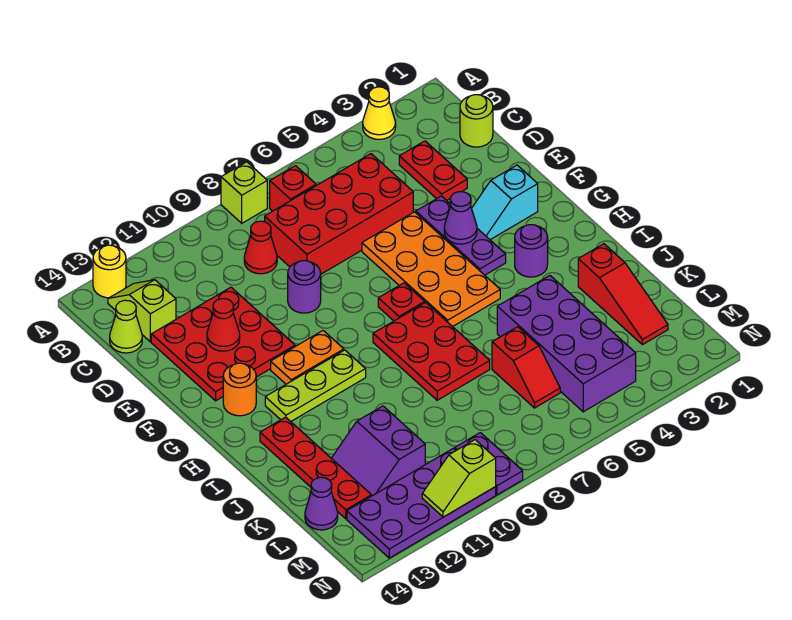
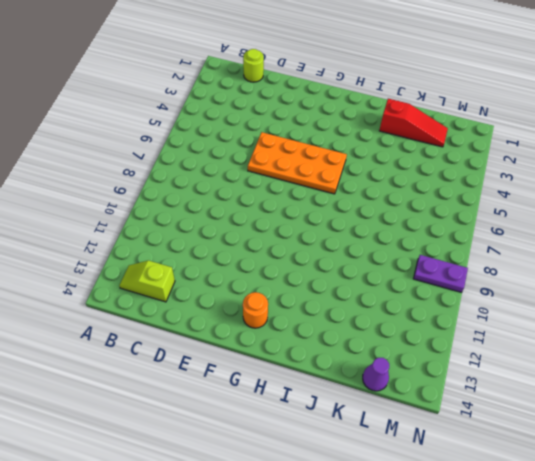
none -> yellow cone A3 level 1
none -> lime brick A8 level 1
none -> yellow round brick A13 level 1
none -> red brick B7 level 1

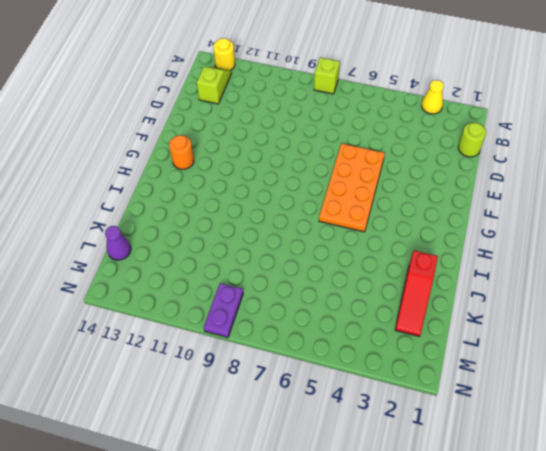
none -> red brick B7 level 1
none -> red plate C3:D3 level 1
none -> red brick C5:D8 level 1
none -> red cone C9 level 1

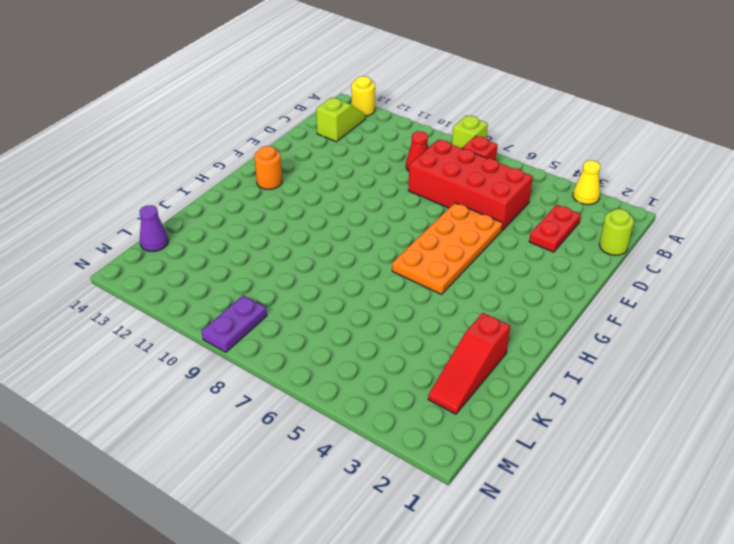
none -> lime cone C14 level 1
none -> red plate D11:F13 level 1
none -> purple plate E4:G4 level 1
none -> purple round brick E9 level 1

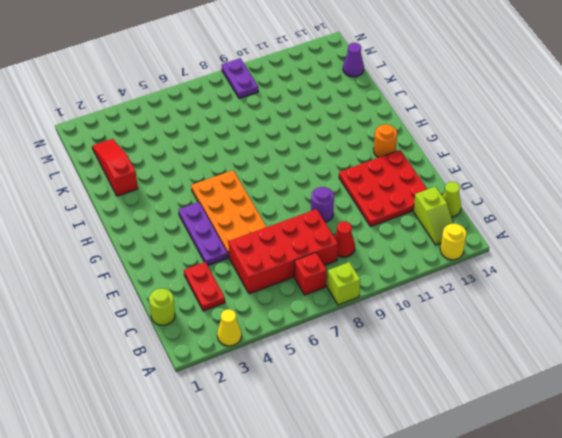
none -> cyan slope F2:F3 level 1 top 2
none -> red plate G7 level 1
none -> orange plate G10:G11 level 1
none -> purple round brick H3 level 1

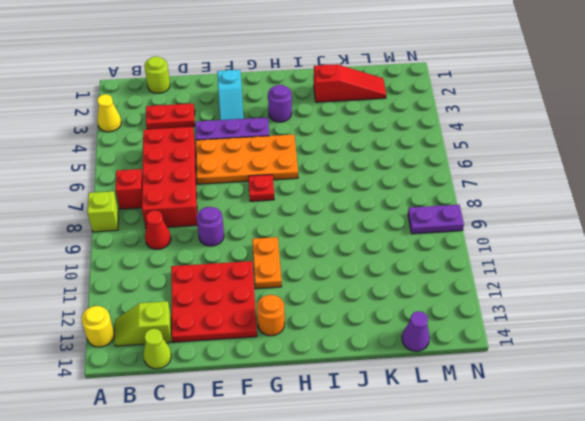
none -> red plate H7:J8 level 1
none -> lime plate H10:H12 level 1
none -> red plate I13:L13 level 1
none -> purple brick J4:M5 level 1

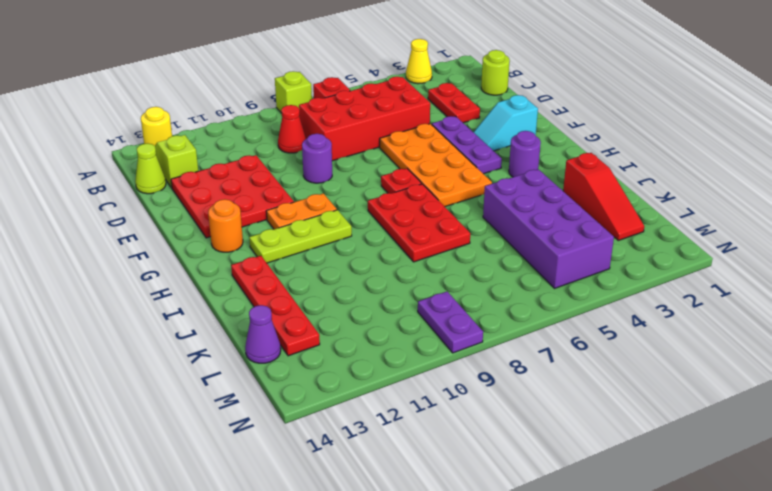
none -> red slope K6:L6 level 1 top K
none -> purple slope K11:L12 level 1 top 11
none -> purple plate M10:N13 level 1
none -> red cone E12 level 2

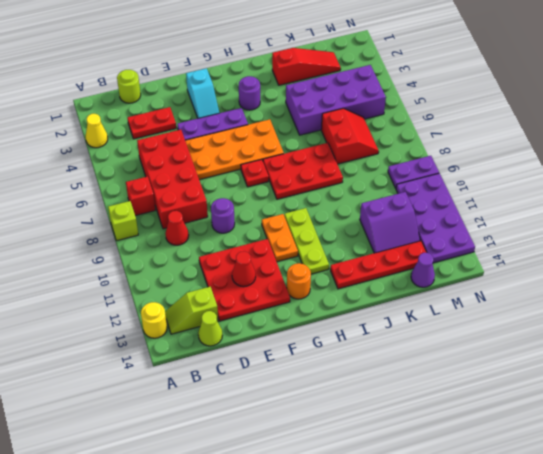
red slope K6:L7 level 1 top K -> red slope K6:L6 level 1 top K
none -> purple cone F4 level 2
none -> lime slope N10:N11 level 2 top 10

